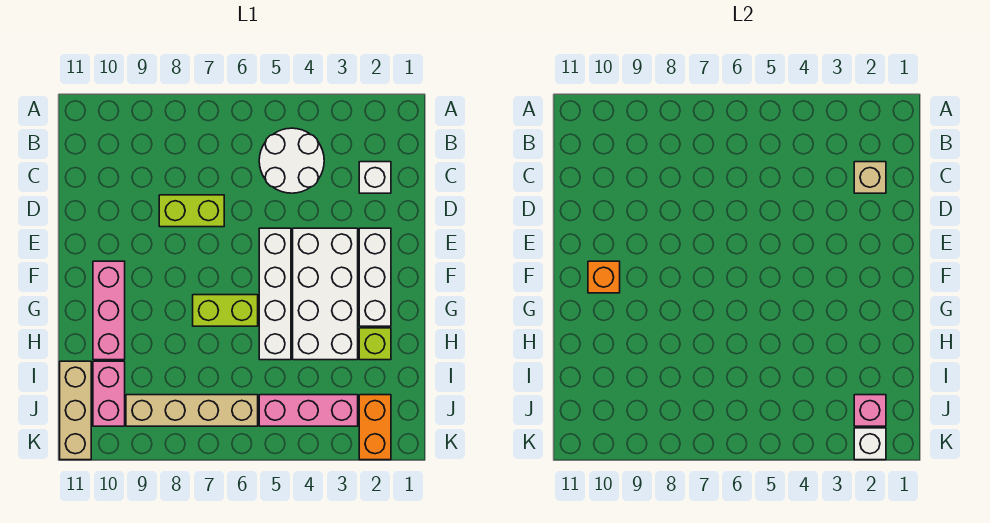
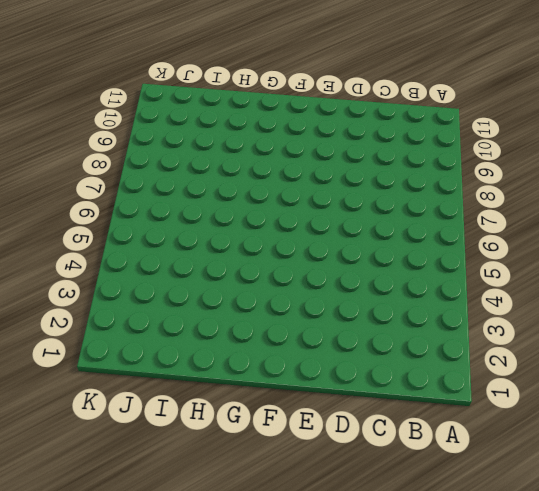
none -> white round brick B4:C5 level 1
none -> white brick C2 level 1
none -> lime brick D7:D8 level 1

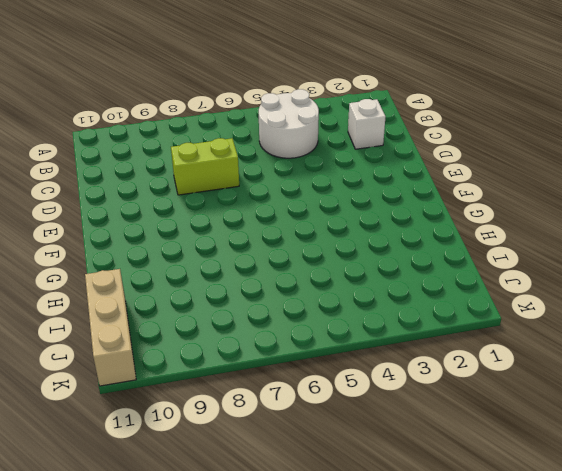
none -> white brick E2:G2 level 1
none -> white brick E3:H4 level 1
none -> white brick E5:H5 level 1

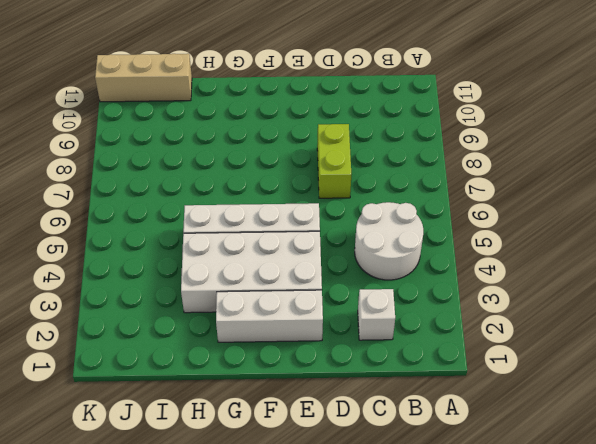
none -> pink brick F10:H10 level 1
none -> lime brick G6:G7 level 1
none -> lime brick H2 level 1

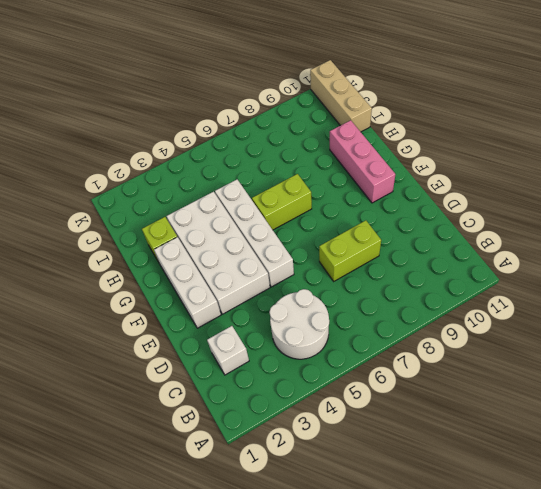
none -> pink brick I10:J10 level 1
none -> orange brick J2:K2 level 1
none -> pink brick J3:J5 level 1

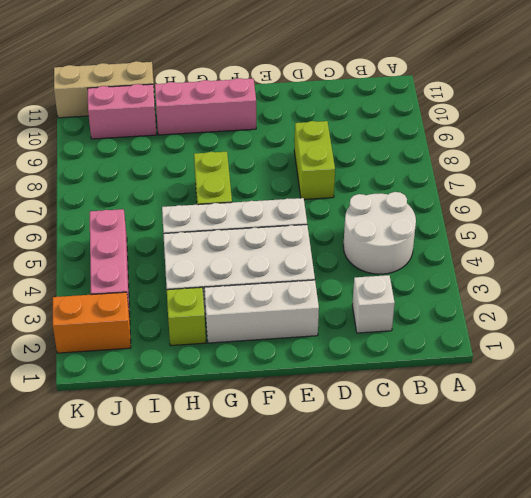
none -> tan brick J6:J9 level 1
none -> tan brick C2 level 2
none -> orange brick F10 level 2

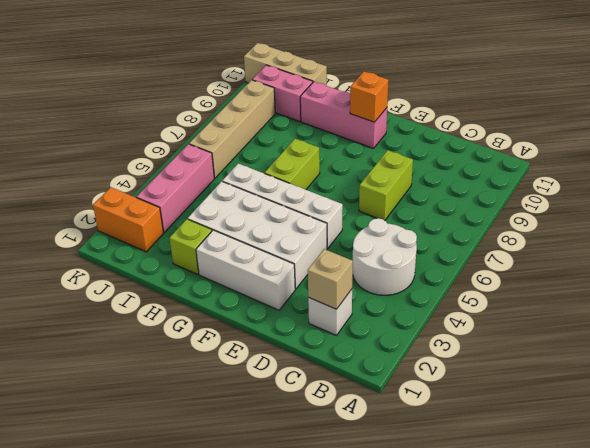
none -> pink brick J2 level 2
none -> white brick K2 level 2

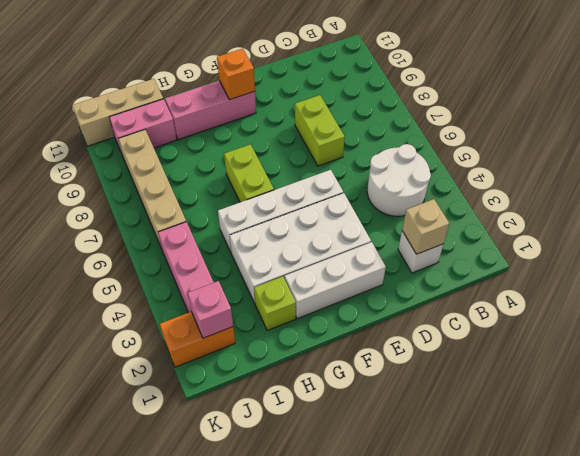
none -> white brick K2 level 2

